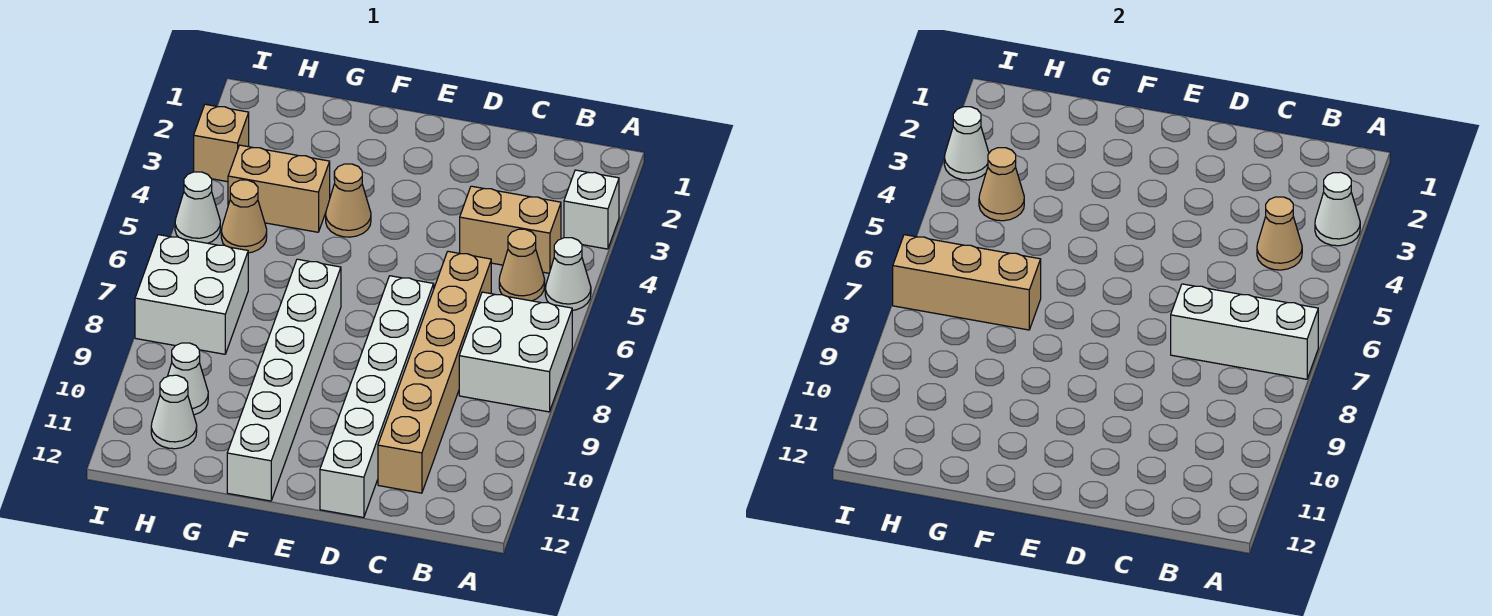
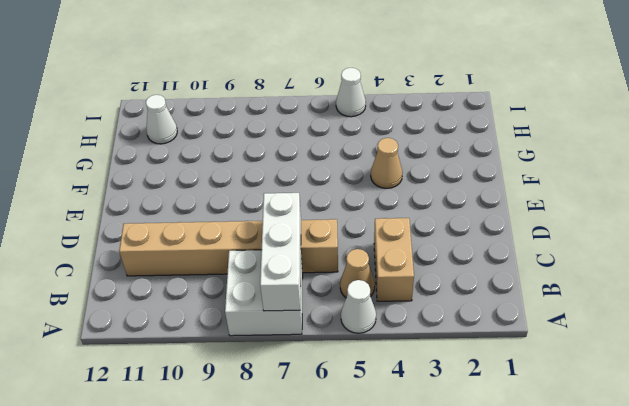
none -> white brick A3 level 1
none -> white brick D7:D12 level 1
none -> white brick F7:F12 level 1

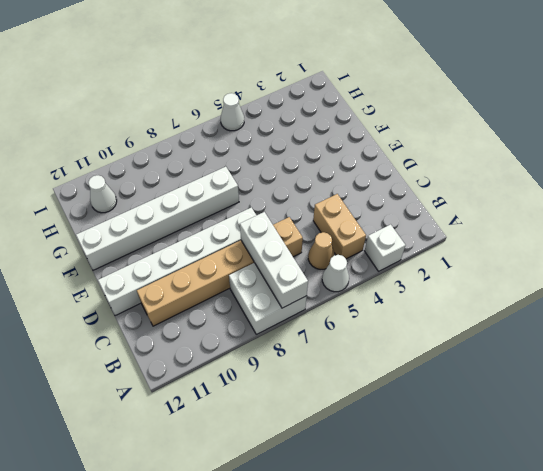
none -> tan cone F4 level 1
none -> tan brick G4:H4 level 1
none -> tan cone H5 level 1

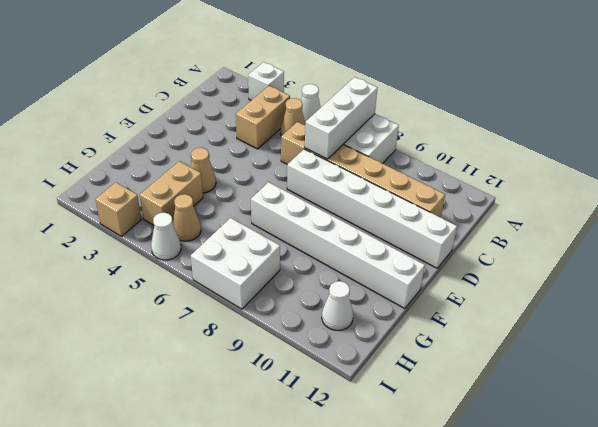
none -> white cone H10 level 1
none -> white cone A3 level 2
none -> tan cone B4 level 2

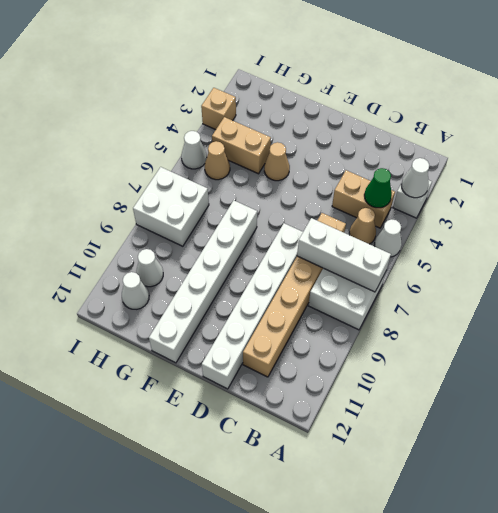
green cone B4 level 2 -> tan cone B4 level 2
none -> tan brick G7:I7 level 2
none -> tan cone H4 level 2
none -> white cone I3 level 2

